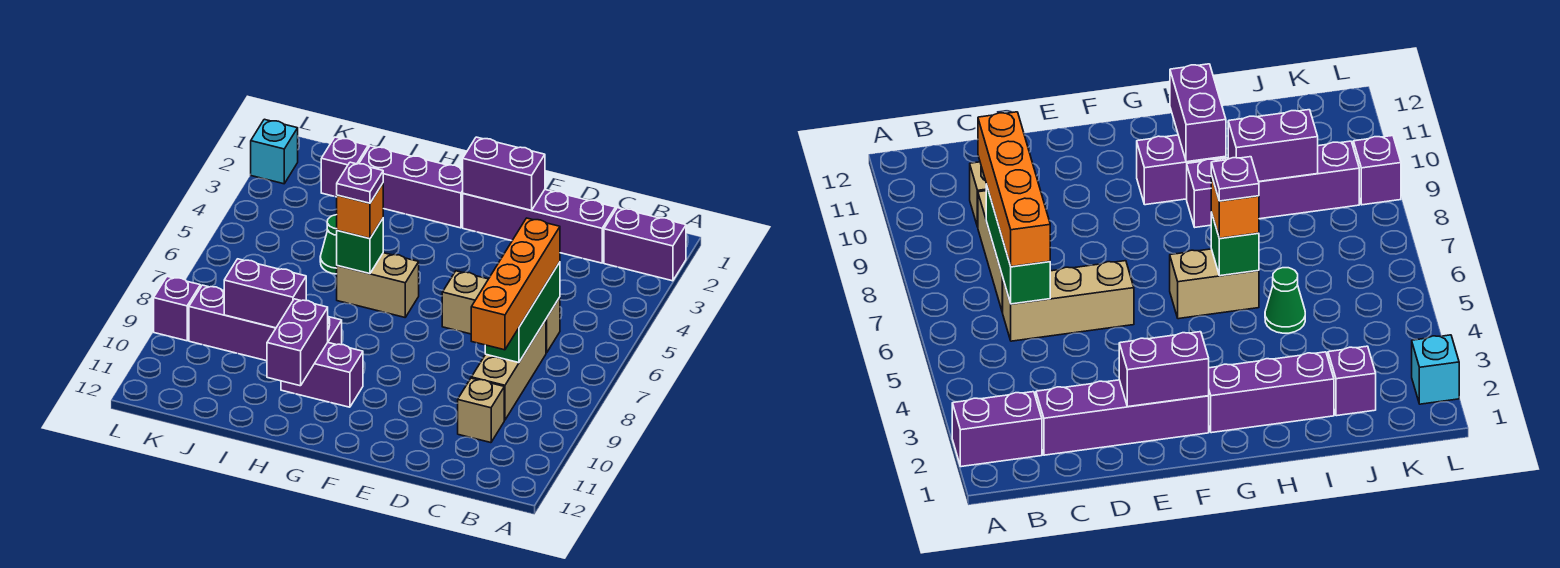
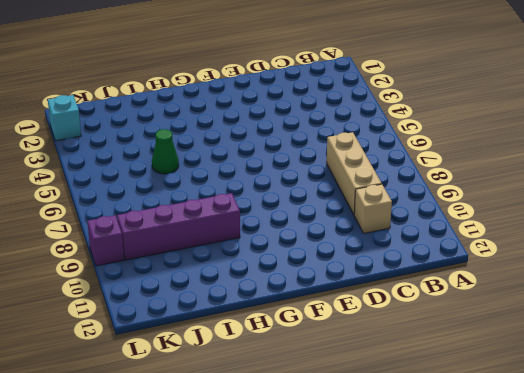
none -> purple brick A2:B2 level 1
none -> purple brick C2:F2 level 1
none -> tan brick C6:E6 level 1

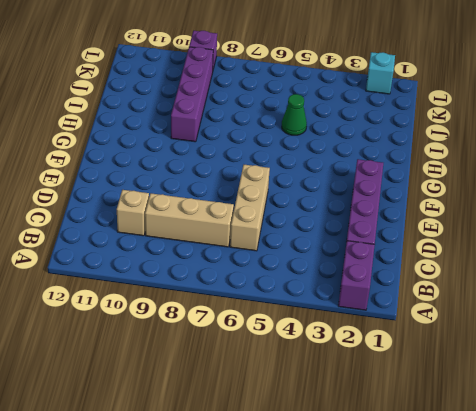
none -> purple brick G2:I2 level 1
none -> tan brick G6:H6 level 1
none -> purple brick G10:H10 level 1

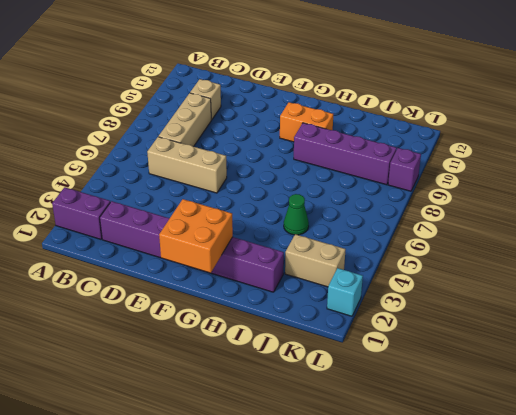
orange brick F1:G2 level 2 -> purple brick E2:F2 level 2
orange brick G10:H10 level 1 -> purple brick G10:H10 level 1
tan brick J3:K3 level 1 -> tan brick G6:H6 level 1
none -> purple brick J2 level 1
none -> green brick C6:C8 level 2
none -> green brick H6 level 2

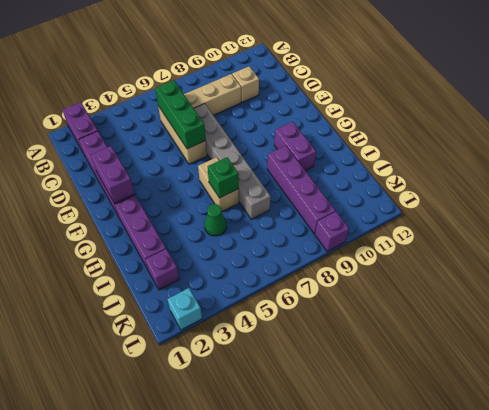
green brick C6:E6 level 2 -> green brick C6:C8 level 2
grey brick D7:I7 level 1 -> none
none -> purple brick H10:H11 level 2
none -> purple brick I9:J9 level 2
none -> orange brick C6:C9 level 3

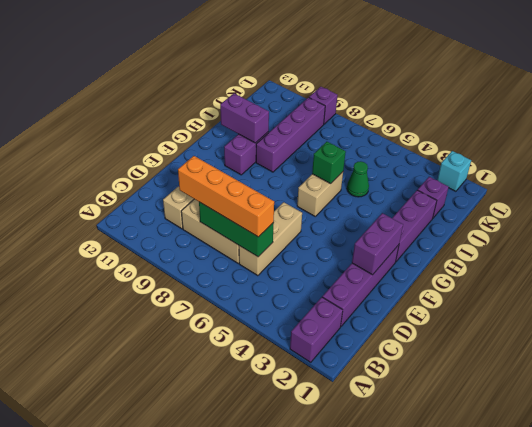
none -> purple brick I9:J9 level 2
none -> orange brick H6 level 3
none -> purple plate H6 level 4

